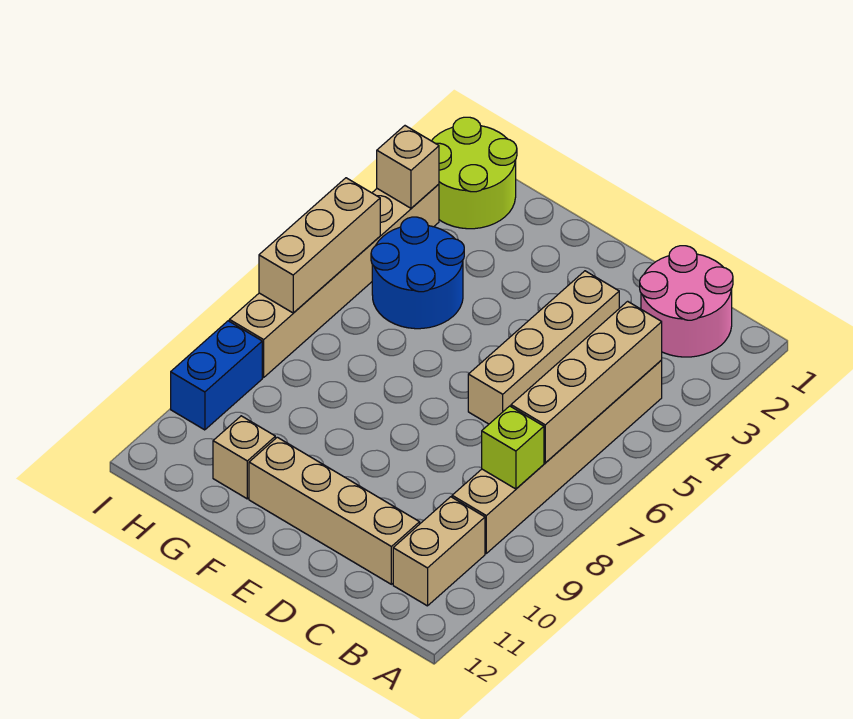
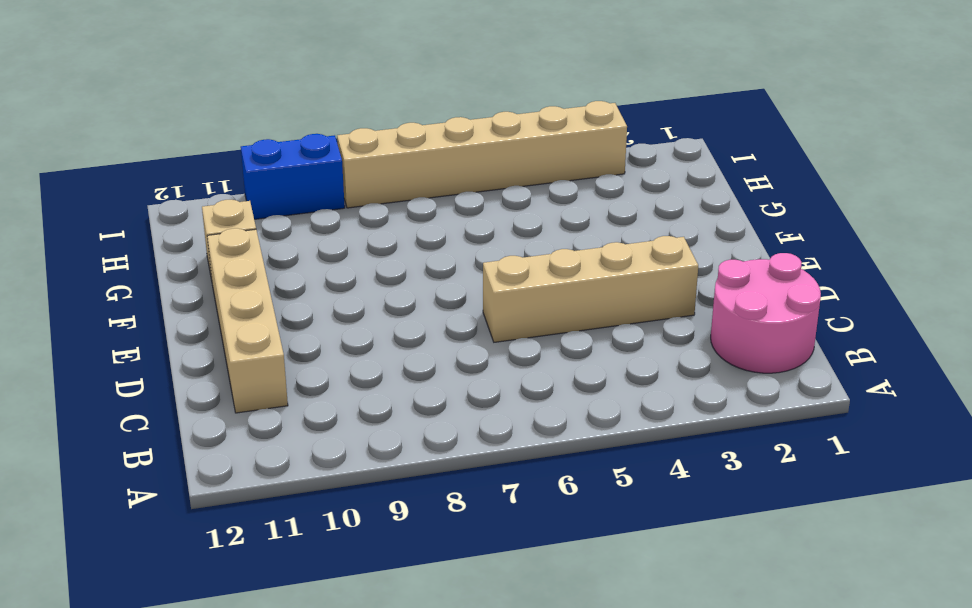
none -> tan brick B4:B9 level 1
none -> tan brick B10:B11 level 1
none -> blue round brick G4:H5 level 1

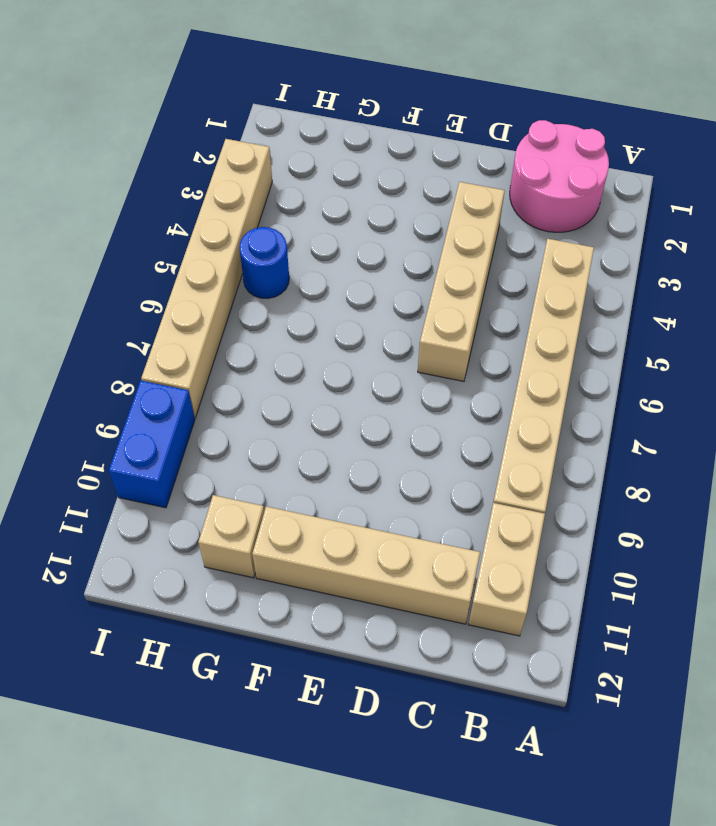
blue round brick H5 level 1 -> blue round brick G4:H5 level 1
none -> lime round brick H1:I2 level 1
none -> tan brick B4:B7 level 2
none -> lime brick B8 level 2

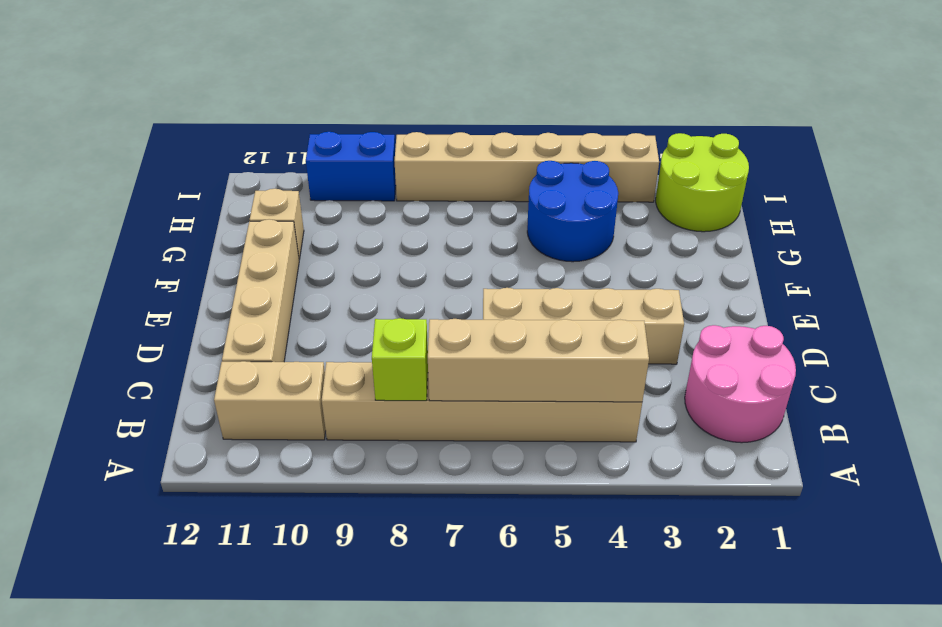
none -> tan brick I3 level 2
none -> tan brick I5:I7 level 2

